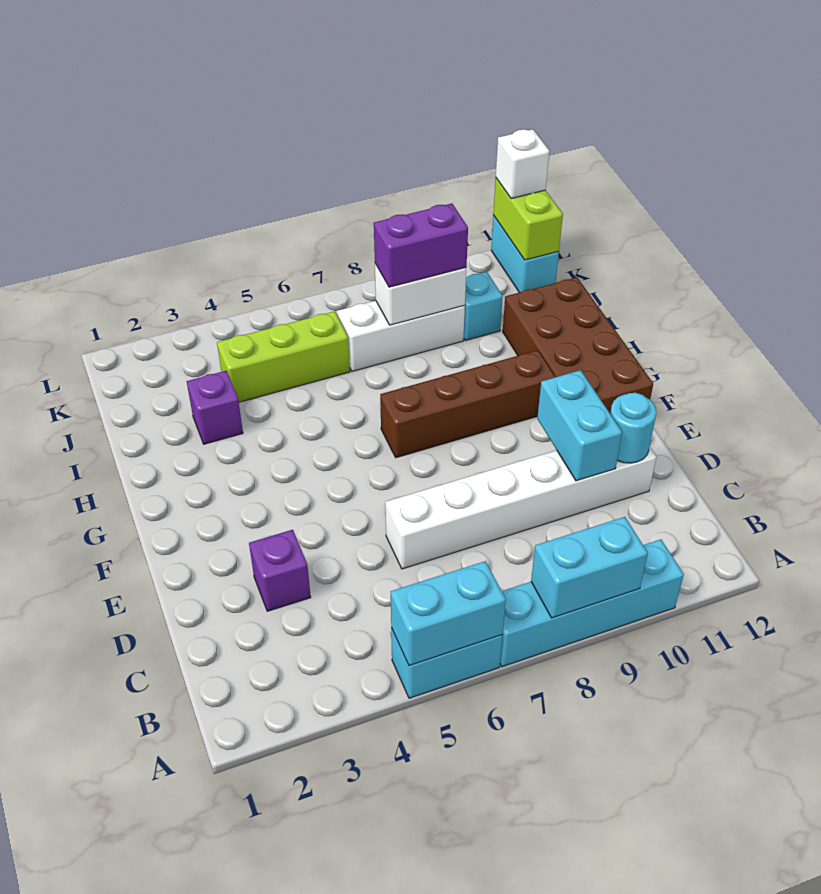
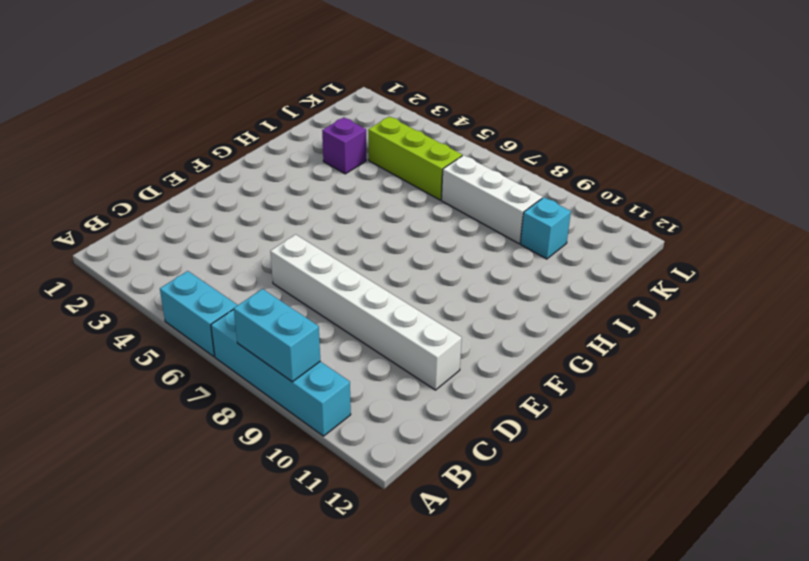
none -> purple brick D3 level 1
none -> brown brick F11:I12 level 1
none -> brown brick G7:G10 level 1

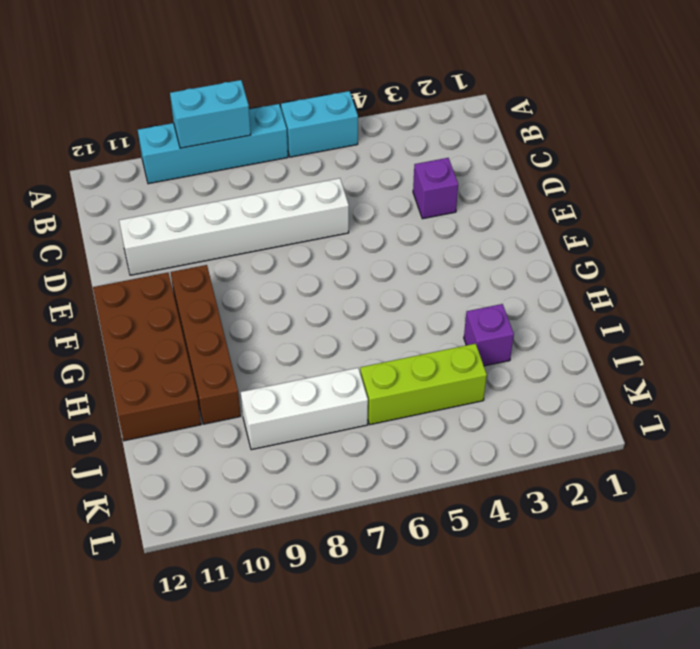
brown brick F10:I10 level 1 -> brown brick G7:G10 level 1
none -> cyan brick J10 level 1
none -> cyan brick K12:L12 level 1
none -> cyan brick A5:A6 level 2

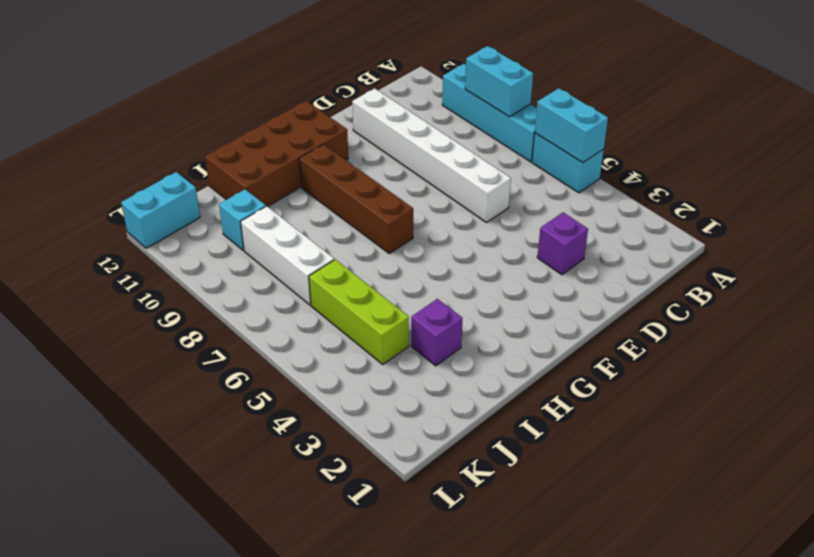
none -> cyan brick D10:E10 level 2
none -> cyan round brick D11 level 2
none -> white brick J8:J9 level 2

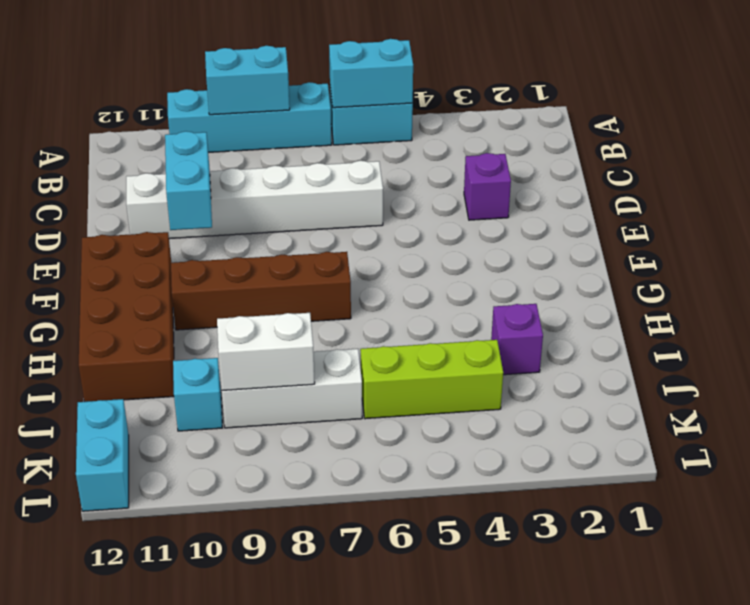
none -> cyan round brick D11 level 2
none -> lime brick K12:L12 level 2
none -> purple brick J8:J9 level 3

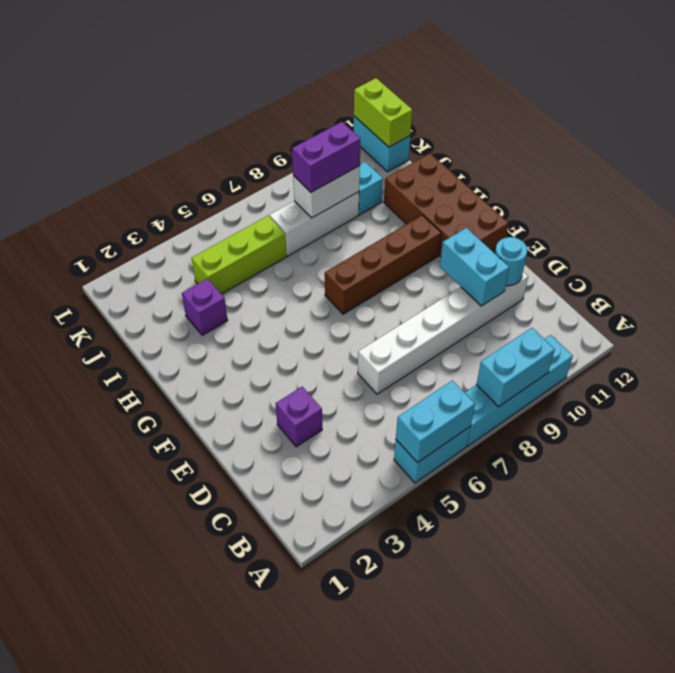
none -> white brick L12 level 3

